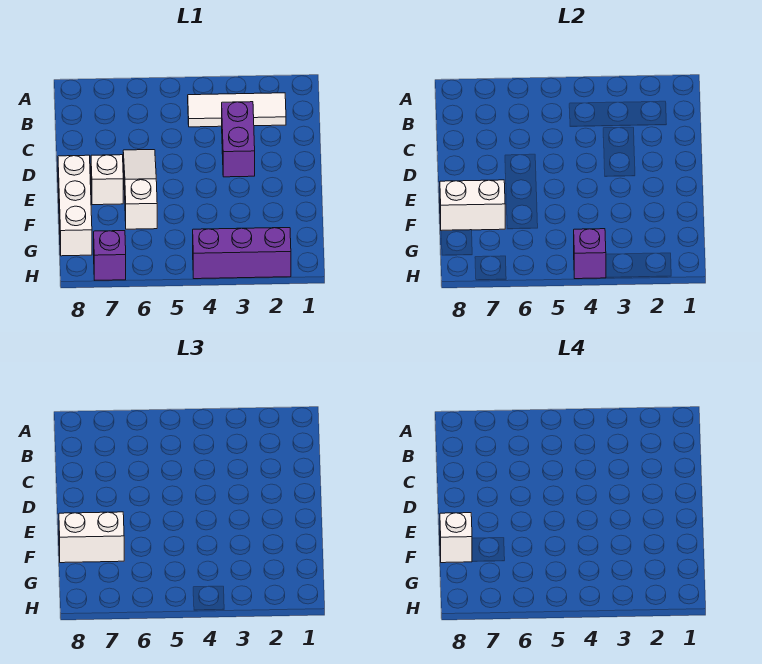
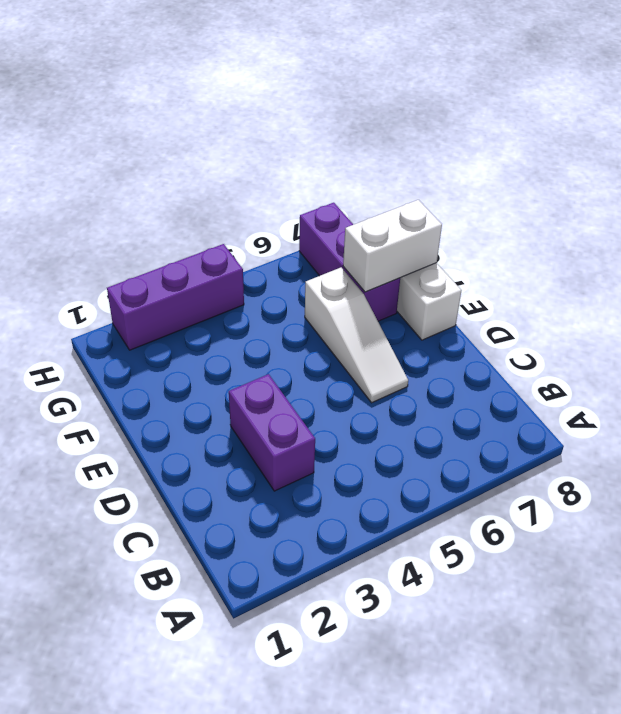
purple brick F7:H7 level 1 -> purple brick H7 level 1
none -> white tile B2:B4 level 1
none -> white brick E7 level 1

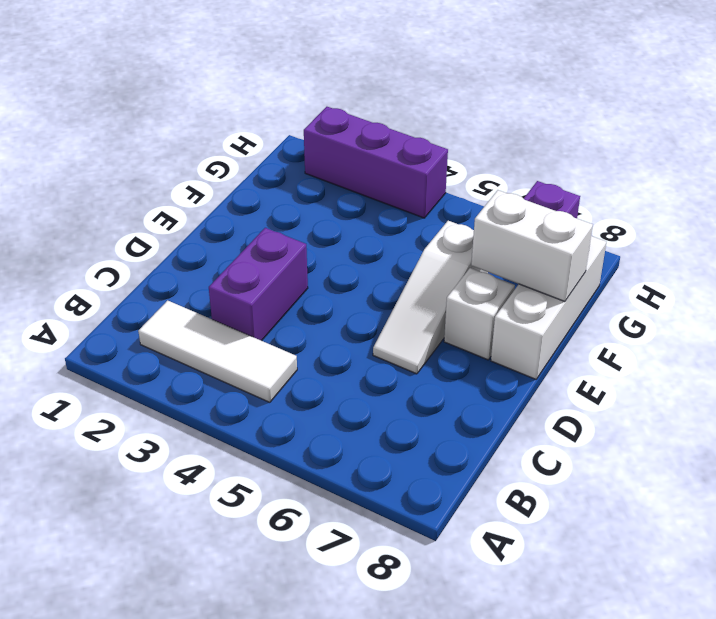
none -> purple brick H4 level 2
none -> white brick F7:F8 level 3

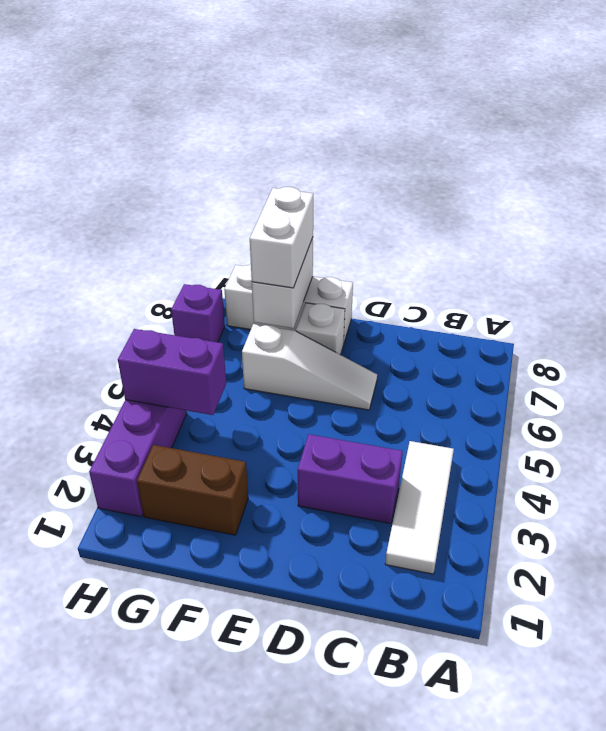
brown brick F2:G2 level 1 -> none
purple brick G4:H4 level 2 -> purple brick H4 level 2
none -> white brick F8 level 4

